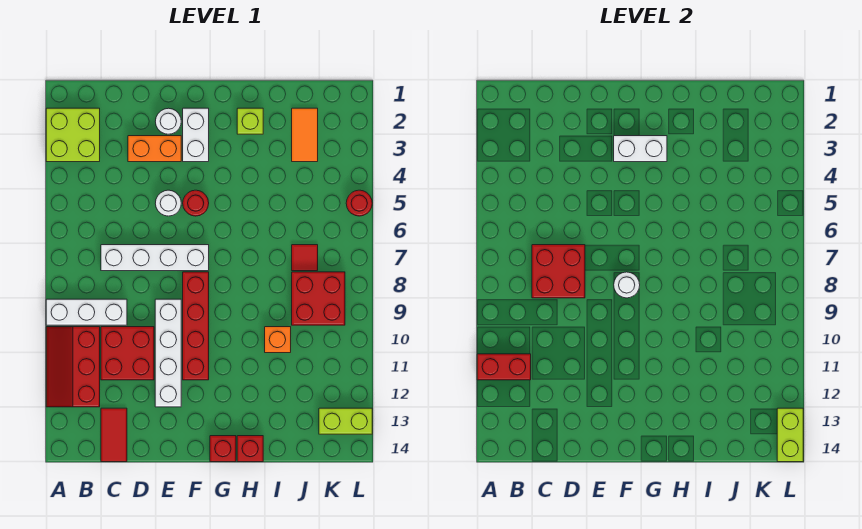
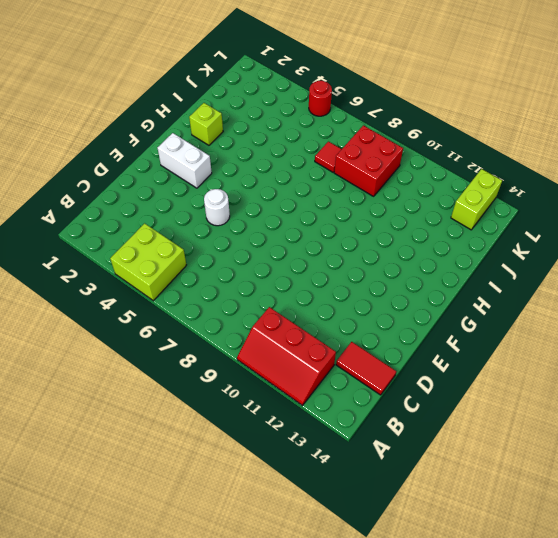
lime brick A4:B5 level 1 -> lime brick A2:B3 level 1
none -> white brick A9:C9 level 1
none -> white brick C7:F7 level 1
none -> red brick C10:D11 level 1

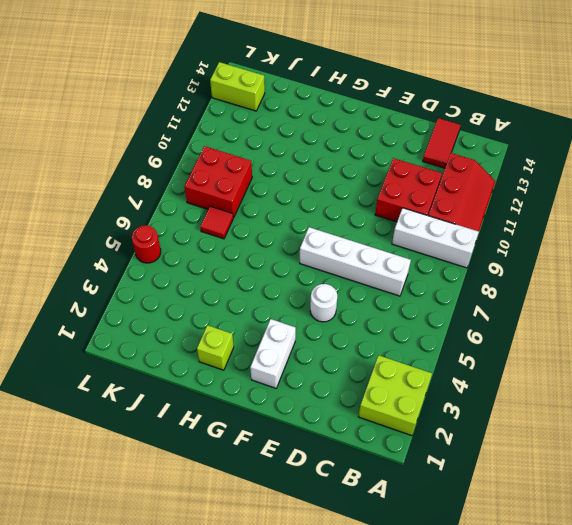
none -> orange brick D3:E3 level 1
none -> white round brick E2 level 1
none -> white brick E9:E12 level 1

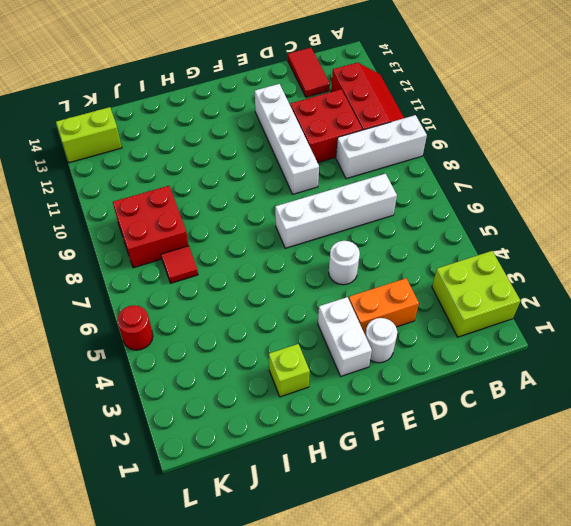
none -> red round brick F5 level 1
none -> red brick F8:F11 level 1
none -> red brick G14 level 1

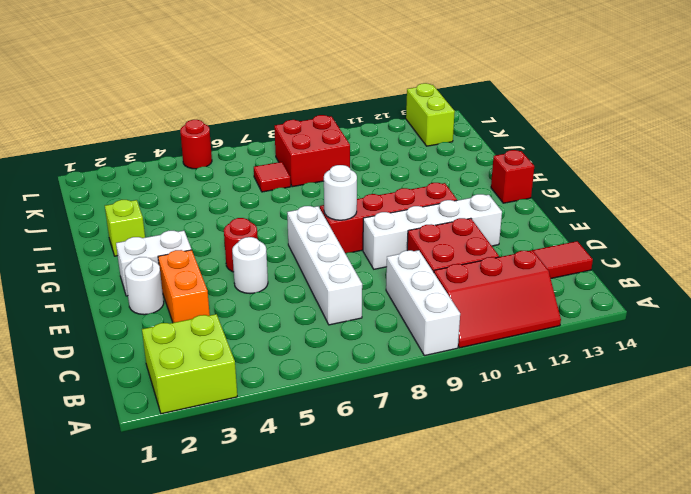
none -> red brick H14 level 1
none -> orange brick I10 level 1
none -> orange tile J2:J3 level 1

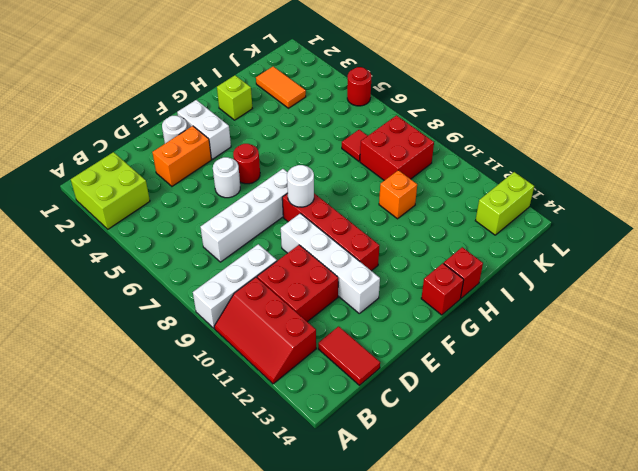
none -> red brick A11:B11 level 2
none -> red brick C7:D8 level 2
none -> white brick F3:G3 level 2

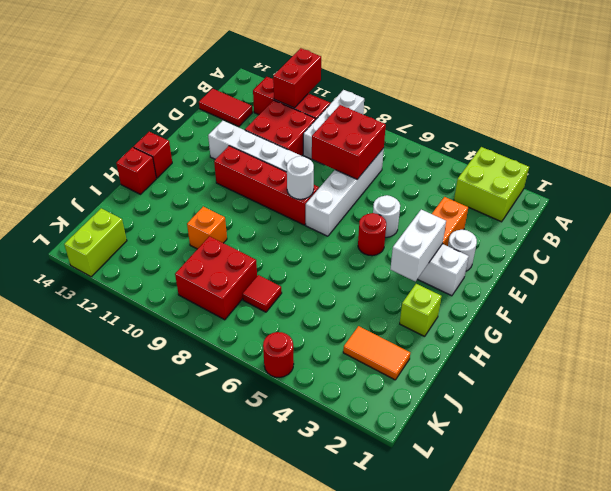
none -> lime brick L13:L14 level 2

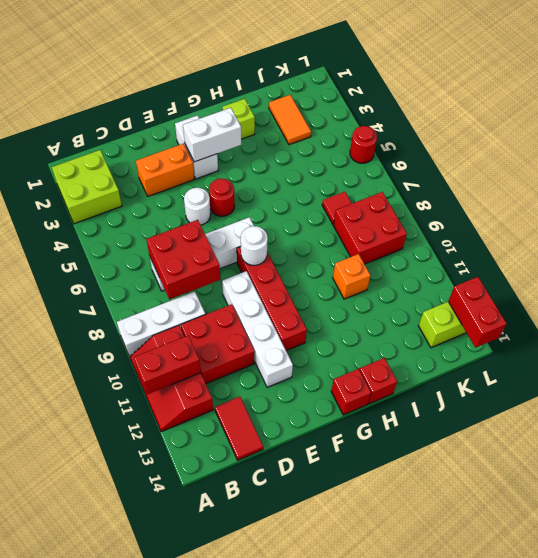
red brick L13:L14 level 2 -> lime brick L13:L14 level 2
none -> white round brick E2 level 1

